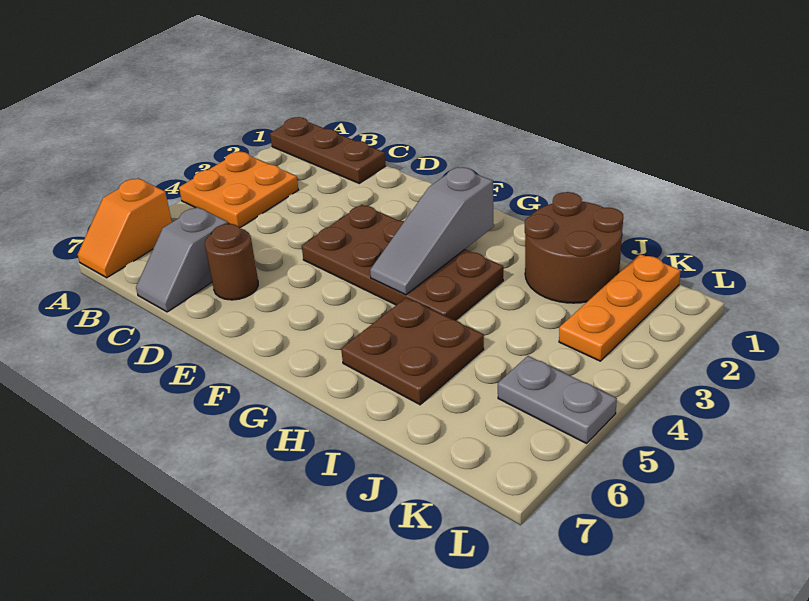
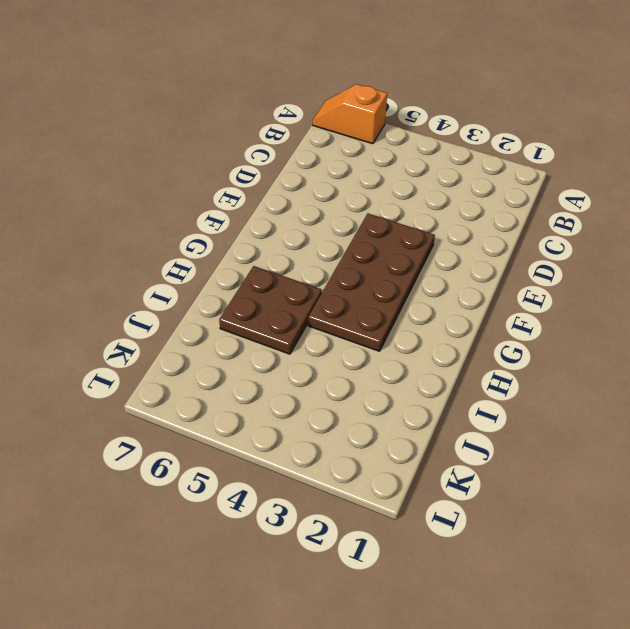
none -> brown plate A1:C1 level 1
none -> orange plate A3:B4 level 1

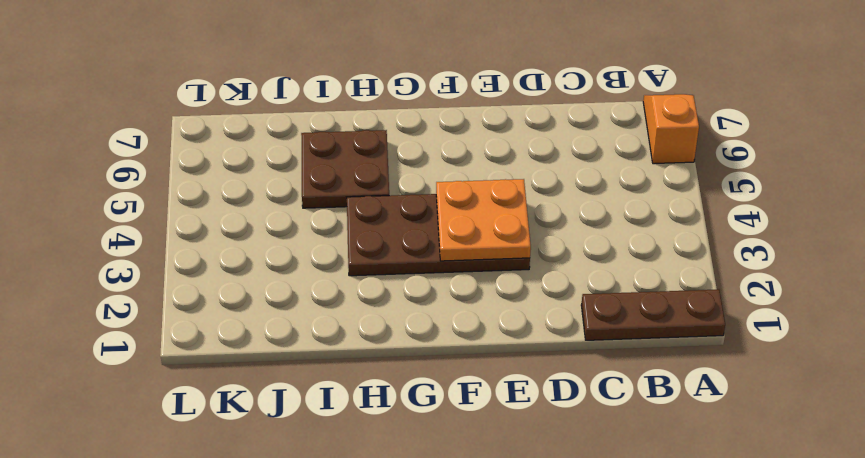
orange plate E3:F4 level 2 -> orange plate A3:B4 level 1
none -> grey slope C6:C7 level 1 top 6
none -> brown round brick D6 level 1

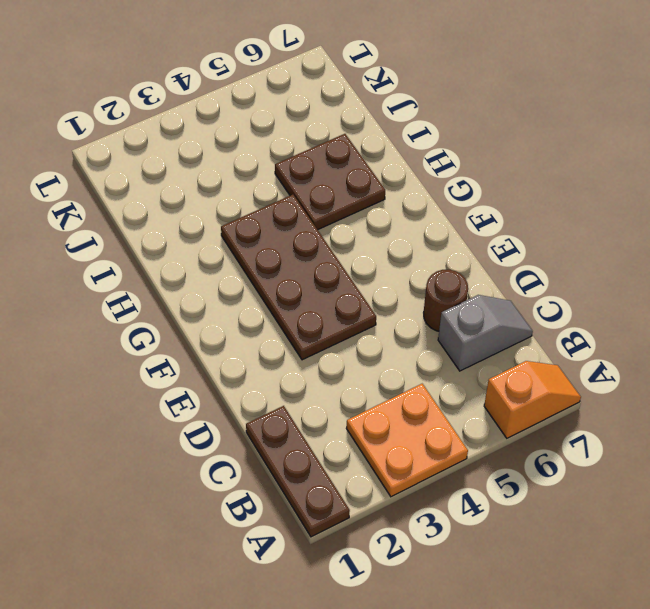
none -> brown round brick I1:J2 level 1
none -> orange plate K1:K3 level 1

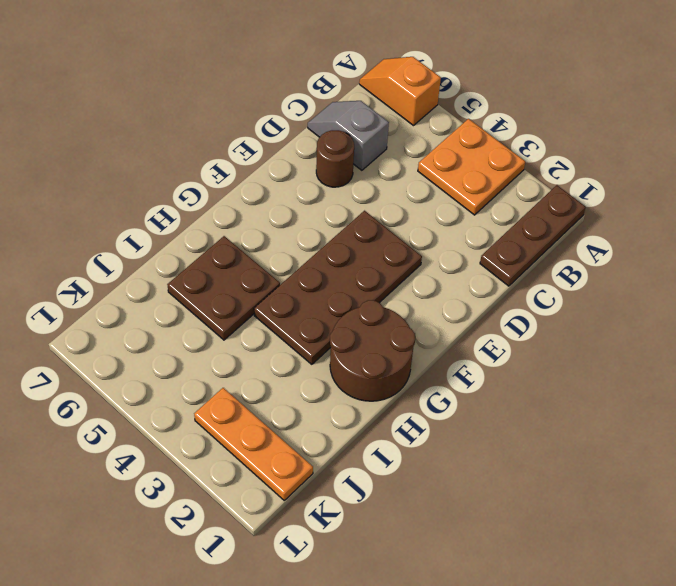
brown round brick G1:H2 level 1 -> brown round brick I1:J2 level 1
none -> grey plate K5:L5 level 1
none -> grey slope G2:G4 level 2 top 2

